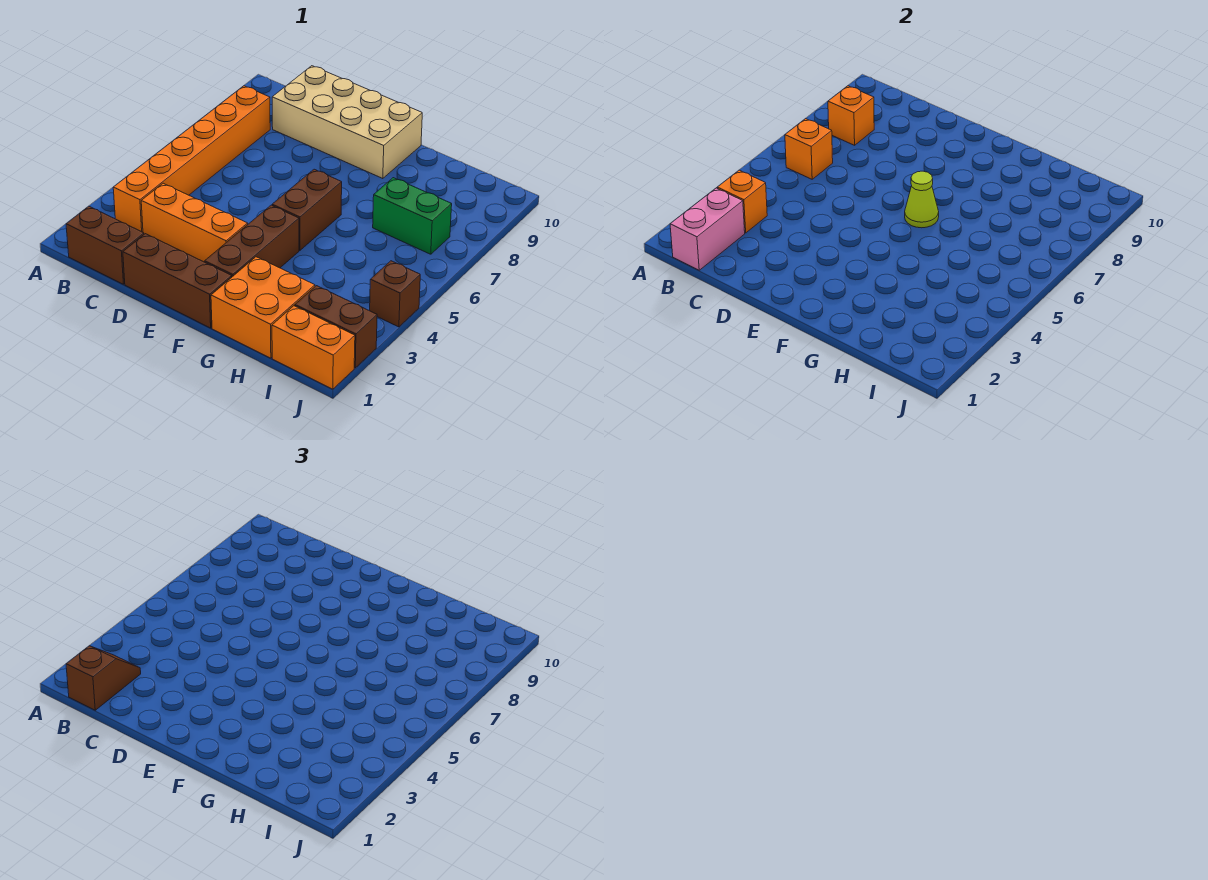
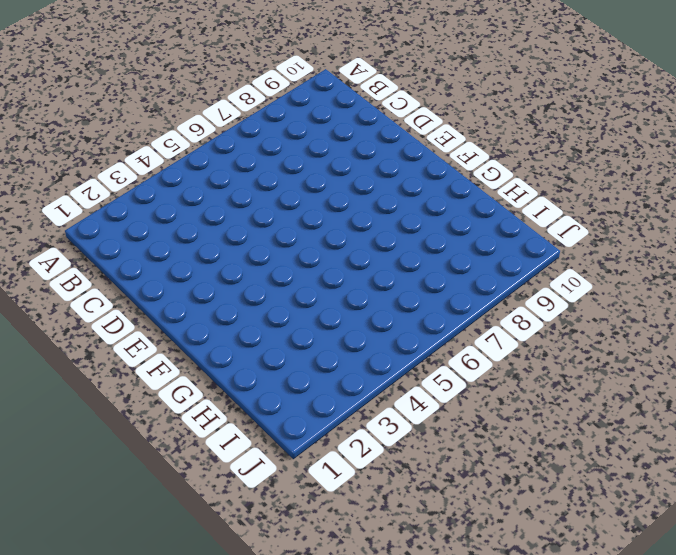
none -> brown brick B1:C1 level 1
none -> orange brick B3:B8 level 1
none -> orange brick C3:E3 level 1

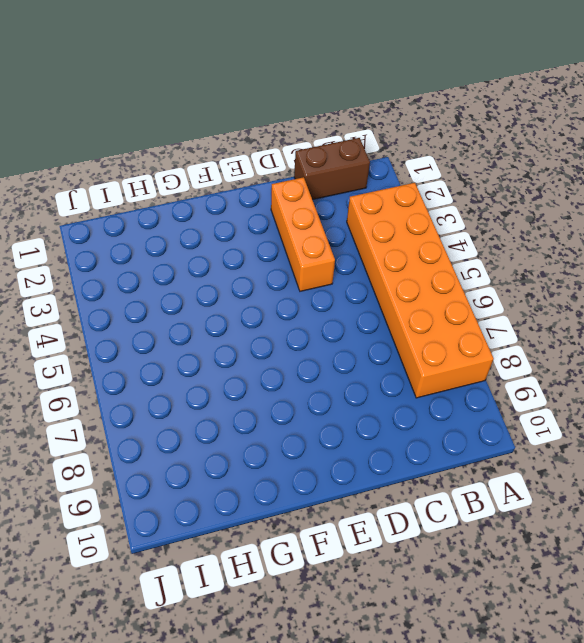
orange brick A3:B8 level 1 -> orange brick B3:B8 level 1
orange brick D2:D4 level 1 -> orange brick C3:E3 level 1
none -> tan brick C9:F10 level 1
none -> brown brick D1:F1 level 1
none -> brown brick F2:F4 level 1

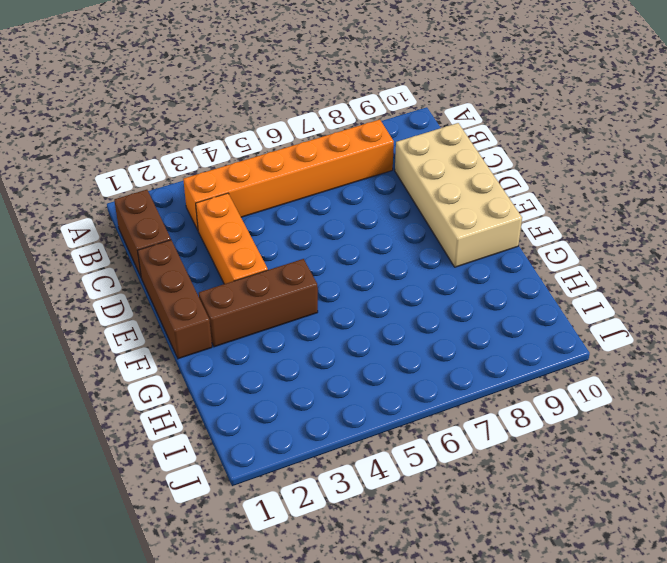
none -> brown brick F5:F6 level 1
none -> orange brick G1:H2 level 1
none -> green brick H7:I7 level 1

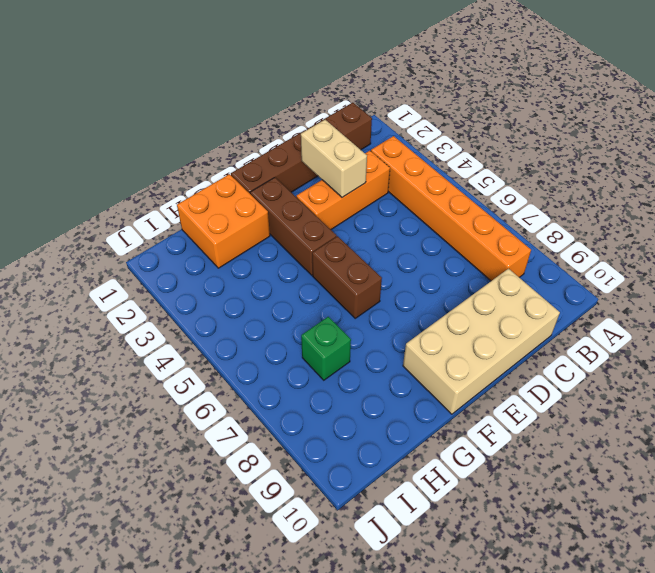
tan brick D2:D3 level 2 -> none
green brick H7 level 1 -> green brick H7:I7 level 1
none -> orange brick I1:J1 level 1
none -> brown brick I2:J2 level 1
none -> brown brick J4 level 1

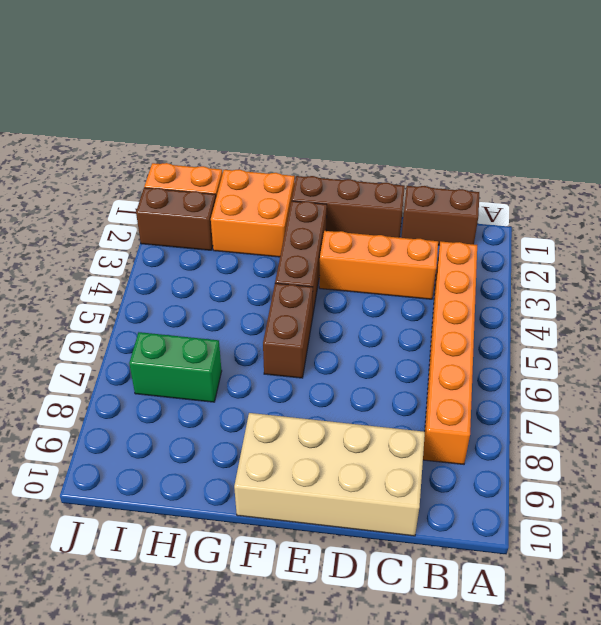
none -> brown brick J4 level 1
none -> pink brick B1:B2 level 2
none -> orange brick B3 level 2

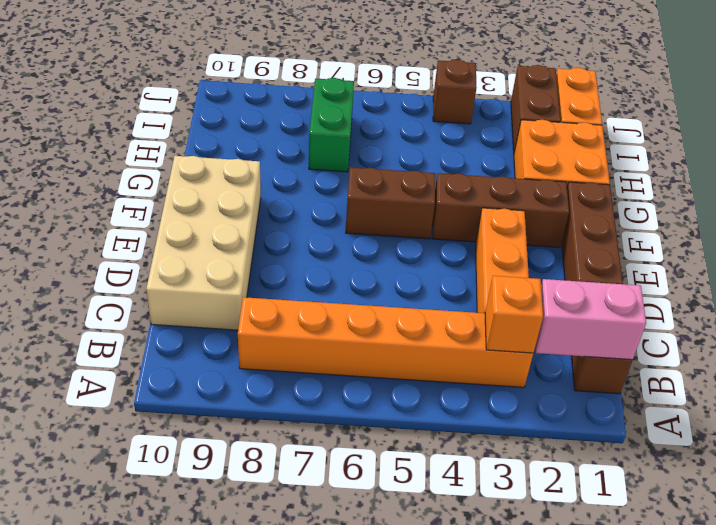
none -> orange brick B6 level 2
none -> orange brick B8 level 2
none -> lime cone F6 level 2

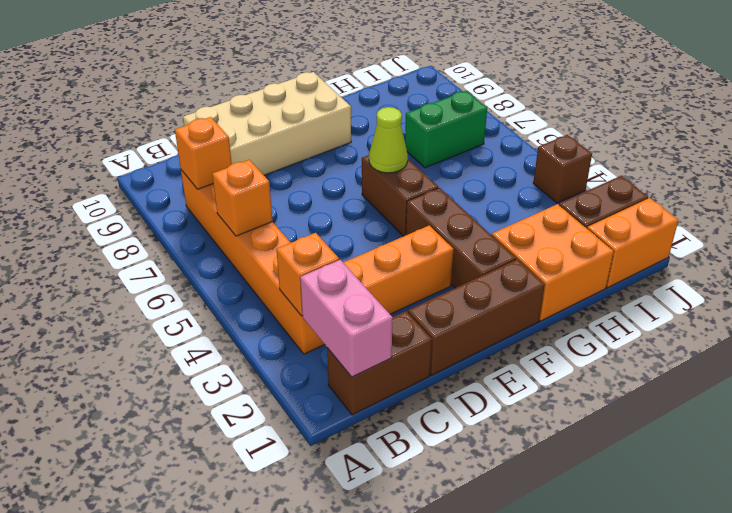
none -> brown slope B1:B2 level 3 top 1

